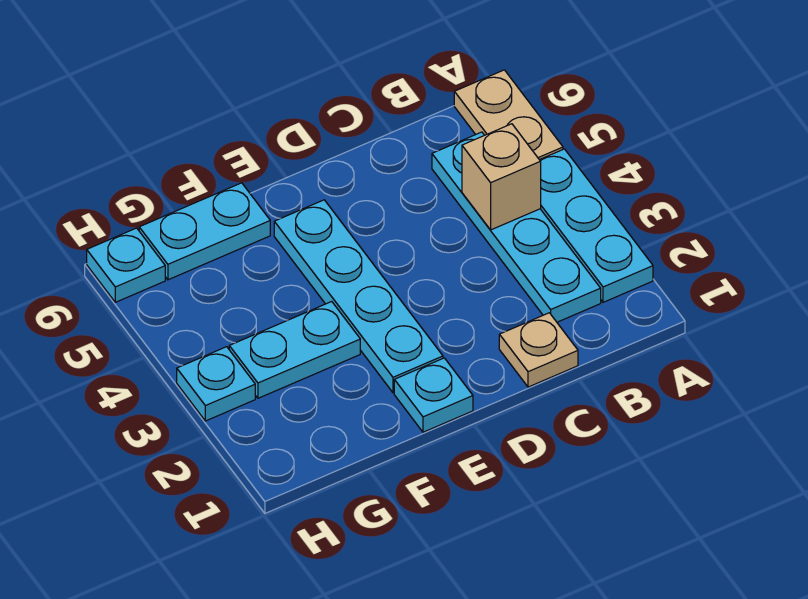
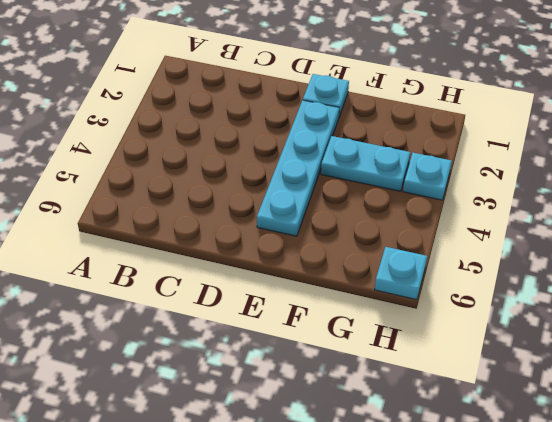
none -> cyan plate A2:A4 level 1
none -> tan plate A5:A6 level 1

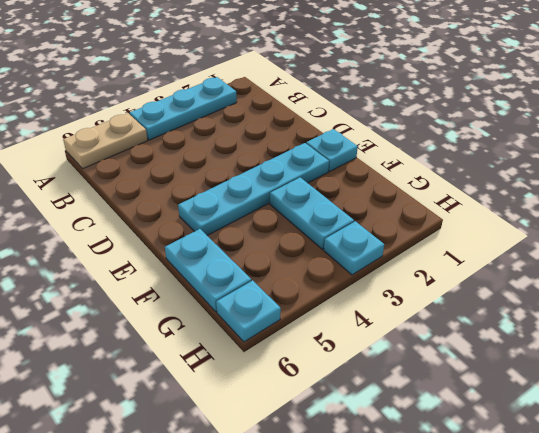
none -> cyan plate B2:B5 level 1
none -> tan plate C1 level 1

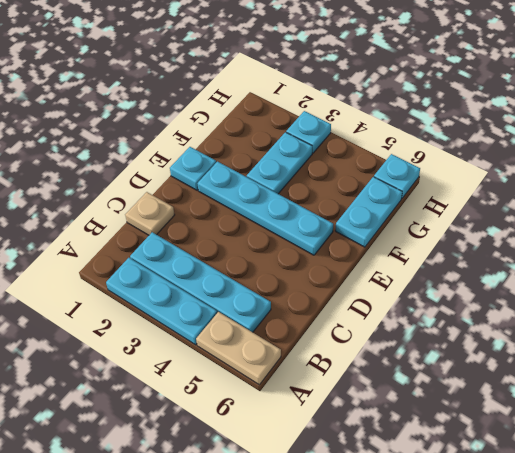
none -> tan brick B4 level 2

